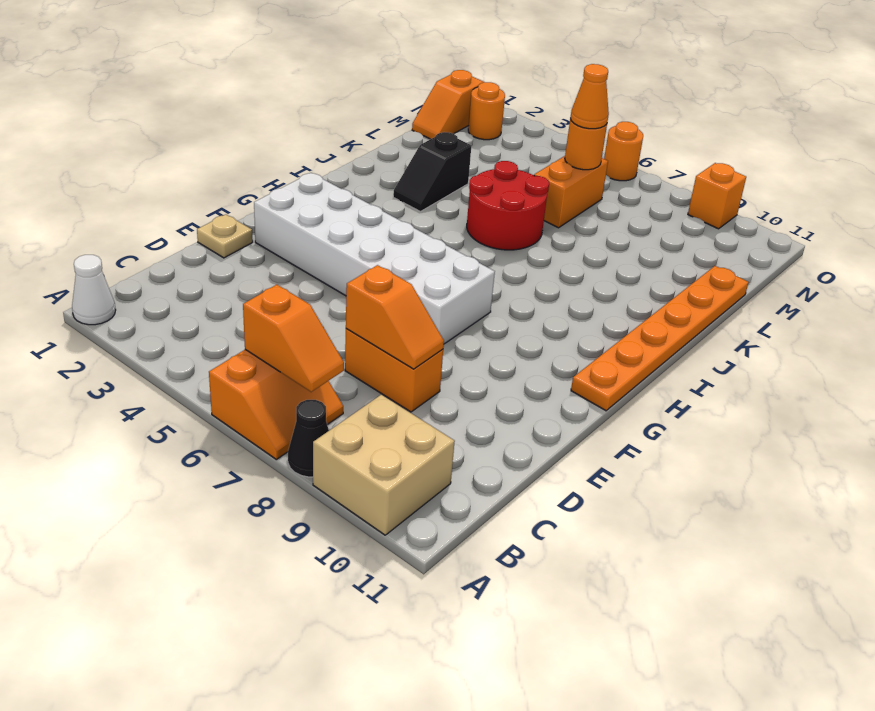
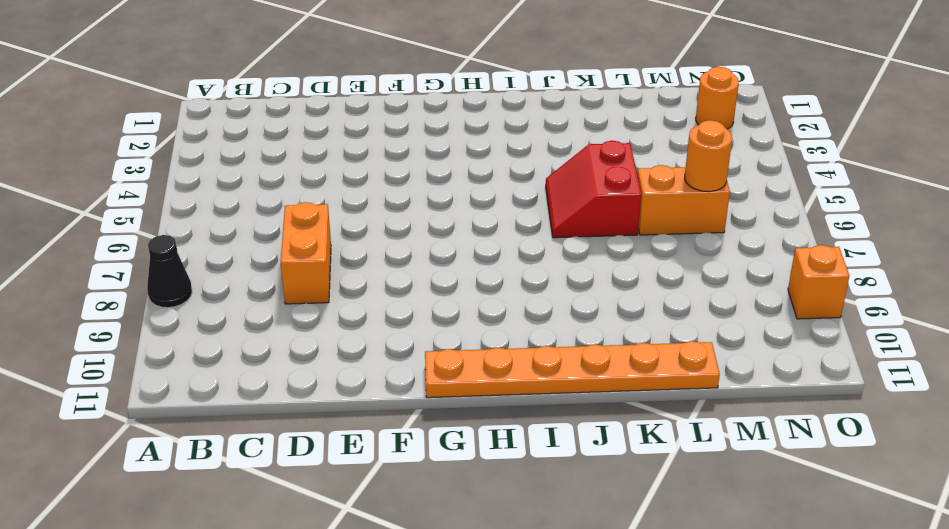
red slope J5:K6 level 1 top K -> red round brick J5:K6 level 1
none -> white cone A1 level 1
none -> orange slope A6:B7 level 1 top 6
none -> tan brick A9:B10 level 1

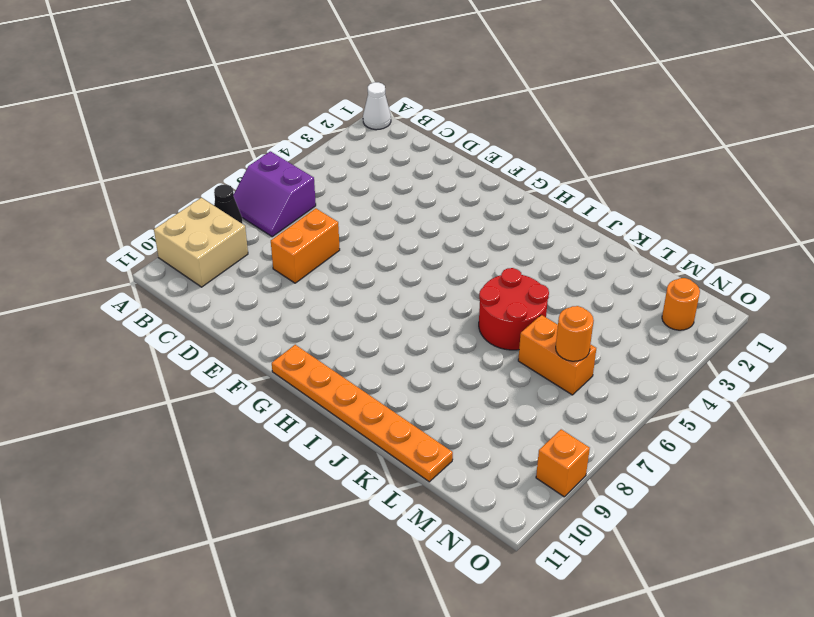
purple slope A6:B7 level 1 top 6 -> orange slope A6:B7 level 1 top 6
none -> tan plate E1 level 1
none -> white brick F2:G7 level 1
none -> black slope J3:K3 level 1 top K

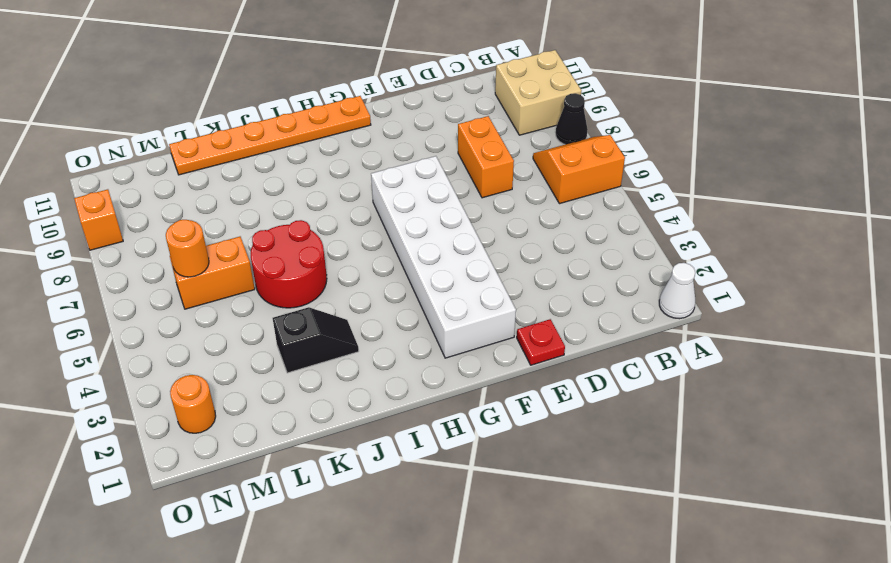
red plate E1 level 1 -> tan plate E1 level 1
none -> orange slope M1:N1 level 1 top N
none -> orange round brick O6 level 1
none -> orange slope B6:B7 level 2 top 6

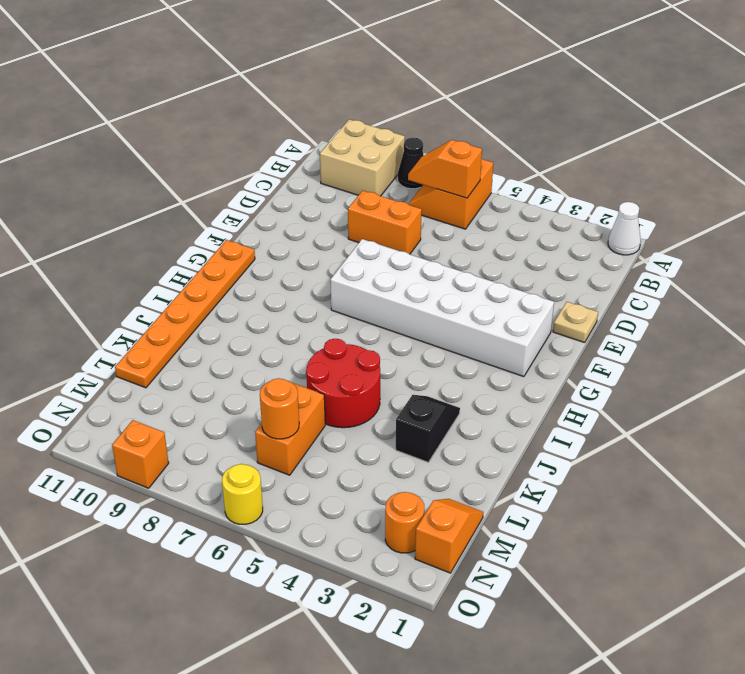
yellow round brick O6 level 1 -> orange round brick O6 level 1
none -> orange slope D7:D8 level 2 top 7
none -> orange cone M6 level 3

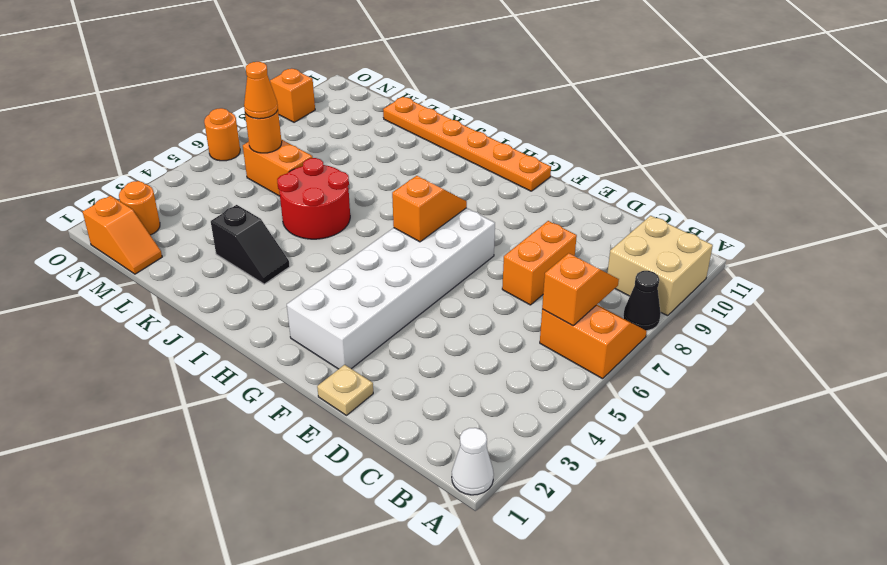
orange slope G6:G7 level 2 top 6 -> orange slope D7:D8 level 2 top 7

